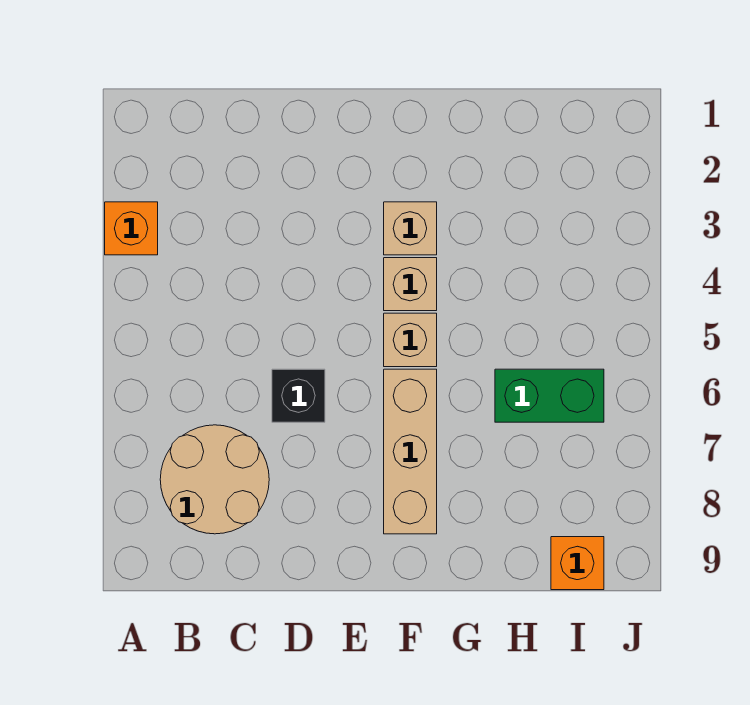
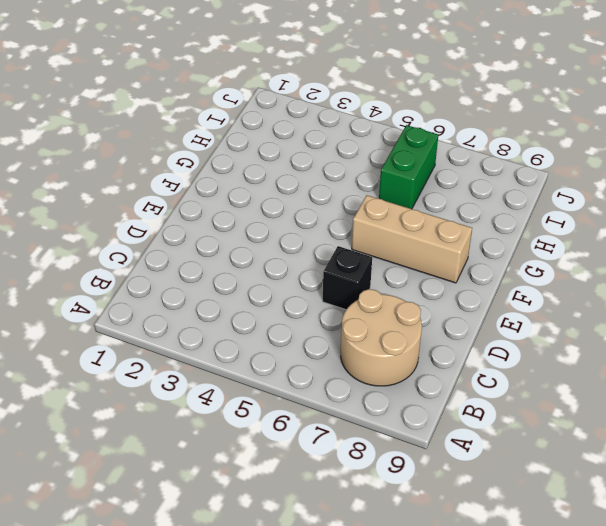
none -> orange brick A3 level 1
none -> tan brick F3 level 1

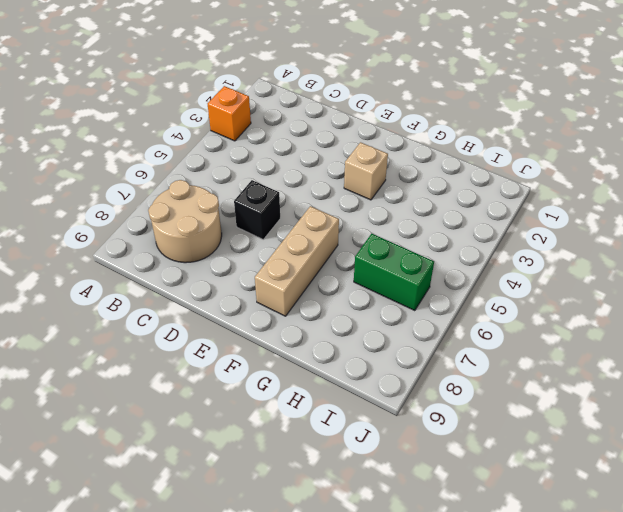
none -> tan brick F4 level 1
none -> tan brick F5 level 1

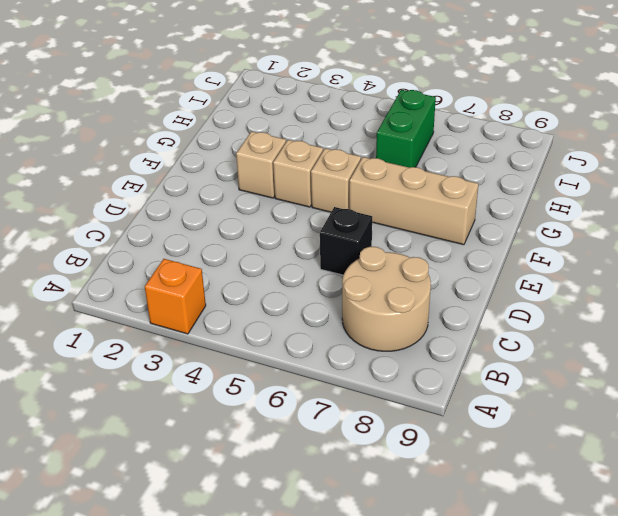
none -> orange brick I9 level 1

